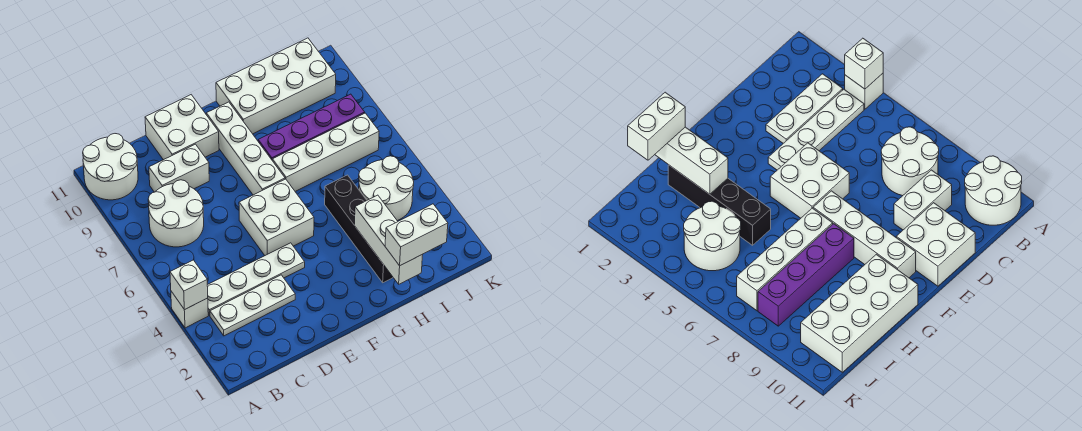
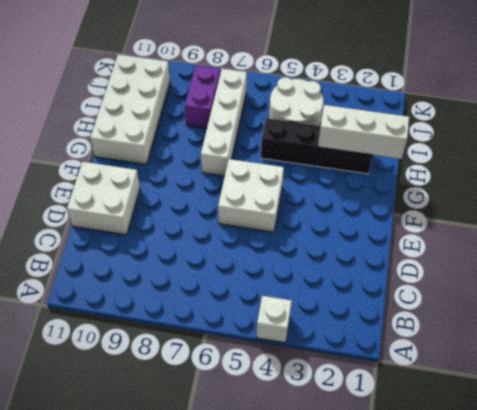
purple brick I8:J8 level 1 -> purple brick G8:J8 level 1
none -> white round brick A10:B11 level 1
none -> white plate B3:D3 level 1
none -> white plate B4:E4 level 1

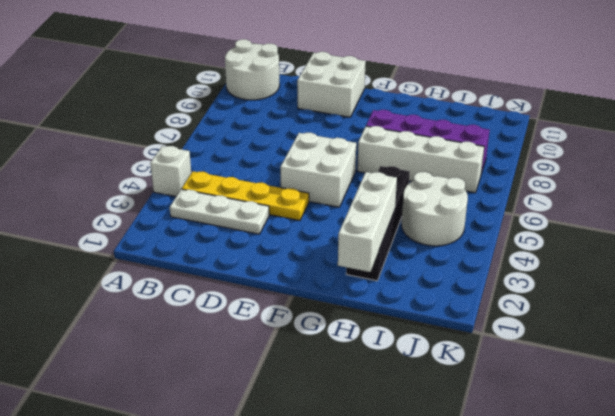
yellow plate B4:E4 level 1 -> white plate B4:E4 level 1
none -> white round brick B7:C8 level 1
none -> white brick C9:D9 level 1
none -> white brick F7:F10 level 1

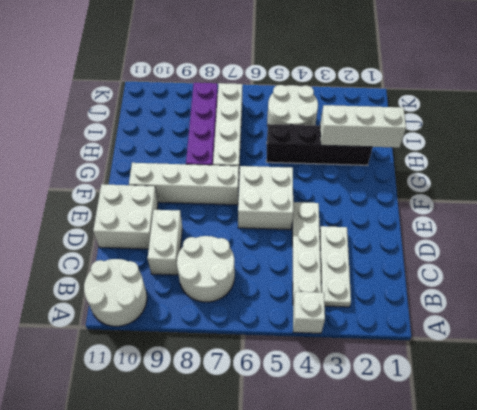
none -> white brick G10:J11 level 1
none -> white brick A4 level 2
none -> white brick H1:I1 level 3

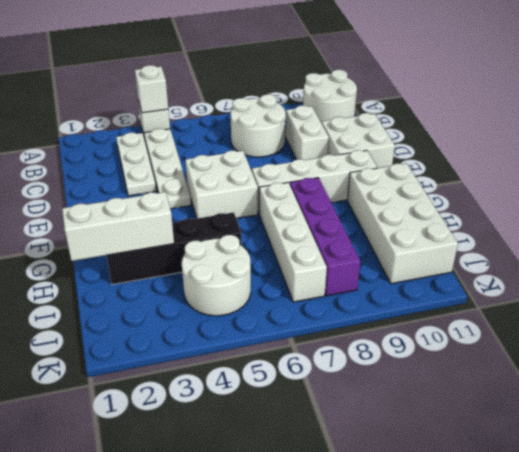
none -> white brick H1:I1 level 3

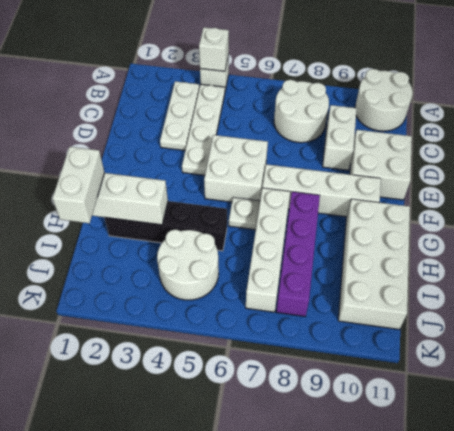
white plate G6 level 1 -> none

